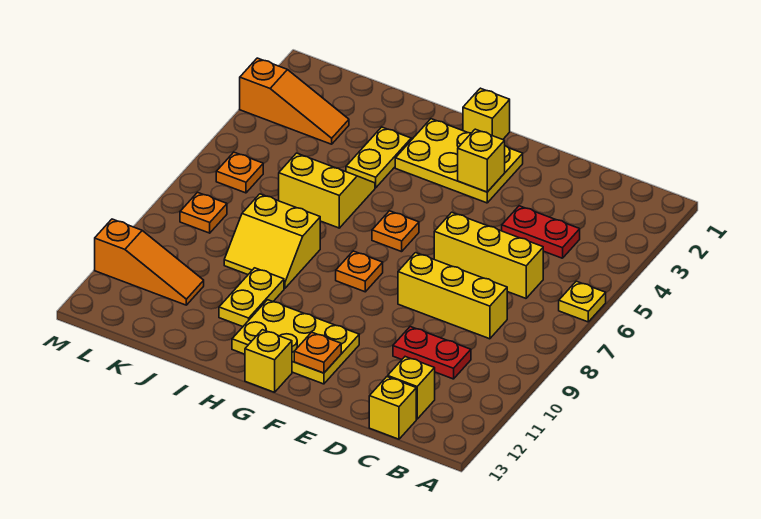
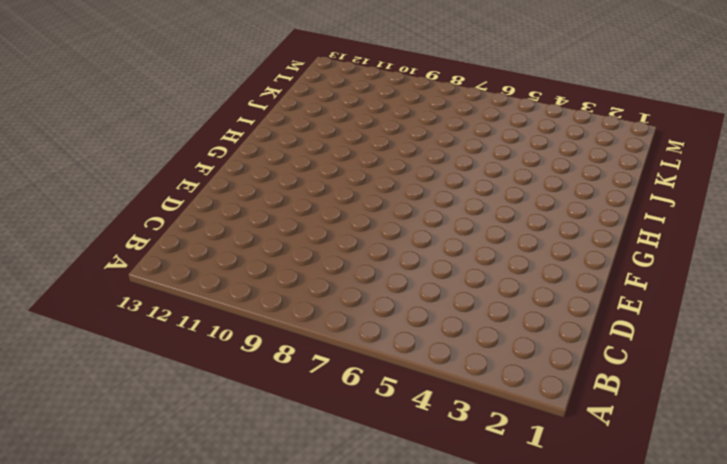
none -> yellow plate A6 level 1
none -> red plate C4:D4 level 1
none -> yellow brick C6:E6 level 1

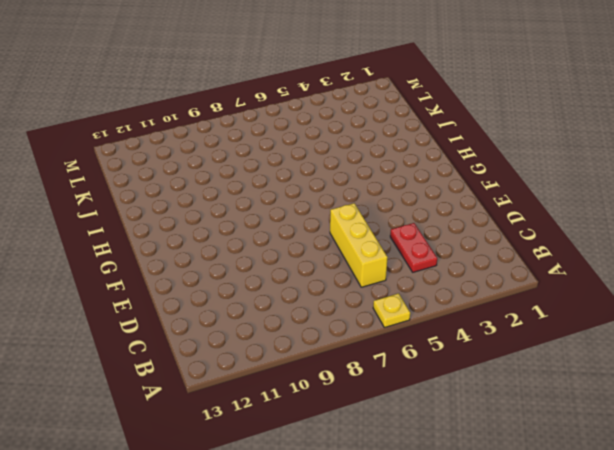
none -> yellow brick C8:E8 level 1
none -> red plate C10:D10 level 1
none -> yellow brick C12 level 1

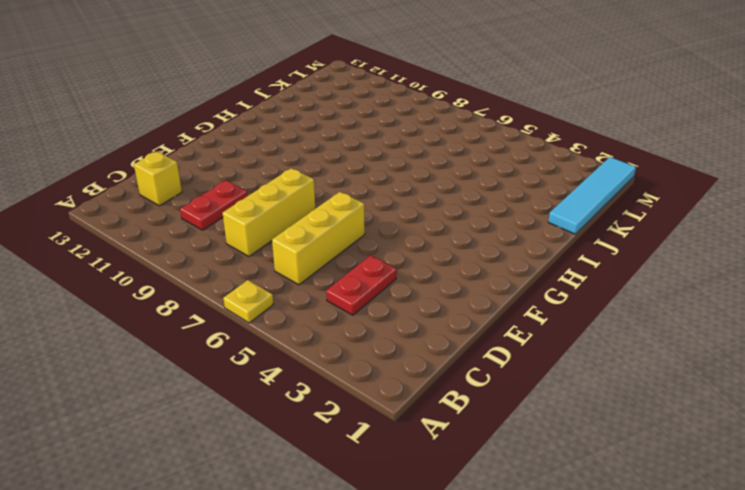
cyan tile J1:M1 level 1 -> none
none -> yellow brick C13 level 1
none -> yellow plate F2:H3 level 1
none -> yellow plate F11:H12 level 1

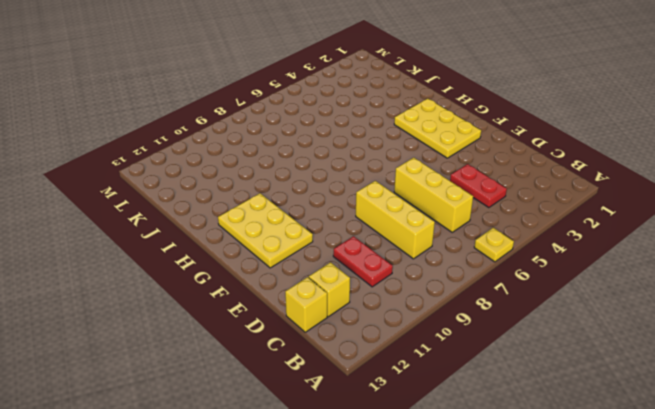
none -> yellow brick G1 level 1
none -> orange plate G6 level 1
none -> orange plate G8 level 1

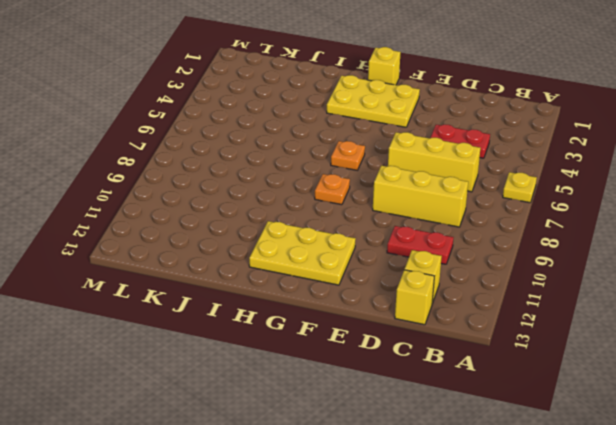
none -> yellow brick G13 level 1
none -> yellow plate I3:I4 level 1
none -> yellow slope I5:J6 level 1 top 6

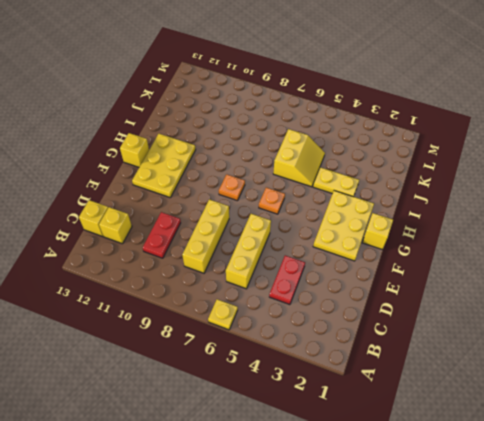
none -> yellow slope I8:J9 level 1 top 8
none -> yellow plate I10:I11 level 1
none -> orange slope K3:M3 level 1 top M

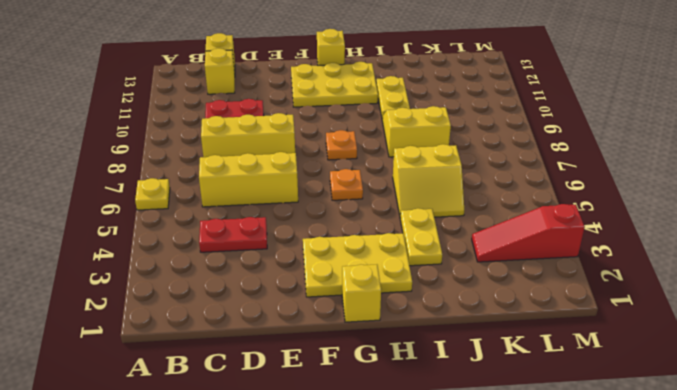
red slope K3:M3 level 1 top M -> orange slope K3:M3 level 1 top M
none -> orange slope K11:M11 level 1 top M
none -> orange plate L6 level 1
none -> orange plate L8 level 1

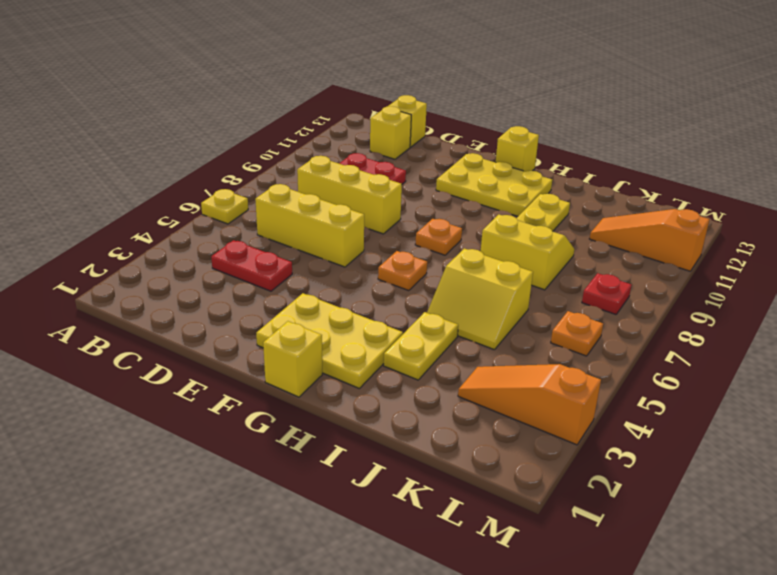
red plate L8 level 1 -> orange plate L8 level 1
none -> yellow brick F3 level 2
none -> orange plate F12 level 2

